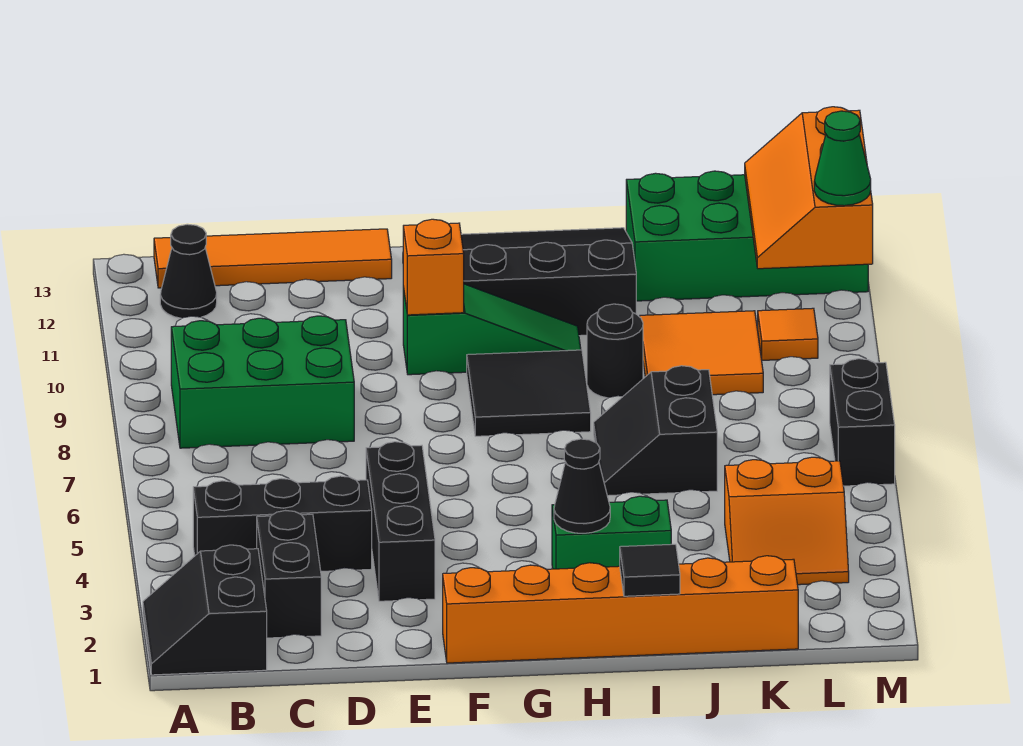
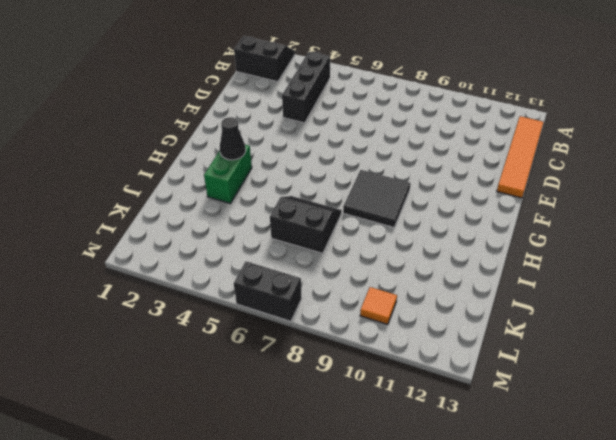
none -> green brick B8:D9 level 1
none -> black cone B12 level 1
none -> black brick C2:C3 level 1

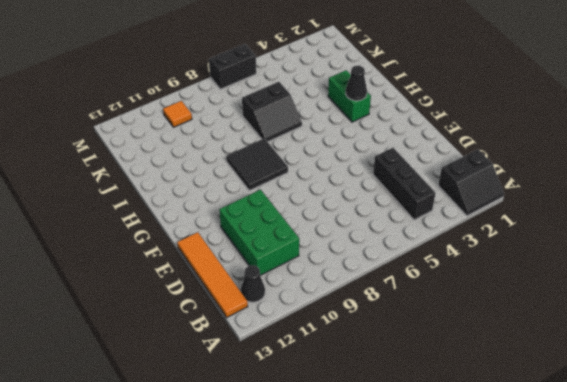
green brick C10:E11 level 1 -> green brick B8:D9 level 1
none -> black brick C2:C3 level 1
none -> black brick E3:E5 level 1
none -> orange brick F1:K1 level 1

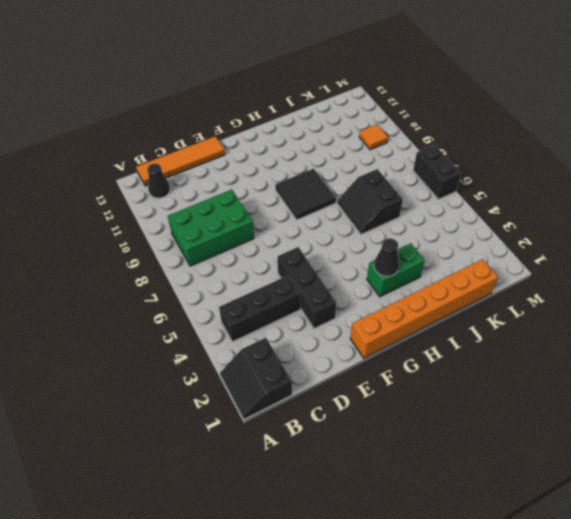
none -> black brick C2:C3 level 1
none -> green slope F10:H10 level 1 top F
none -> black slope G11:I13 level 1 top 11

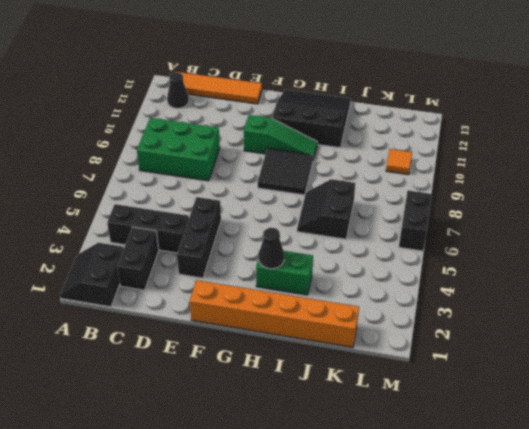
none -> black round brick I9 level 1
none -> orange tile J9:K10 level 1
none -> green brick J12:M13 level 1

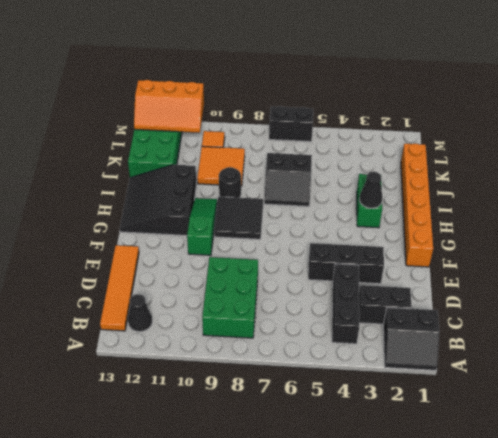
none -> orange slope K3:L4 level 1 top 4
none -> orange brick F10 level 2
none -> black tile I1 level 2

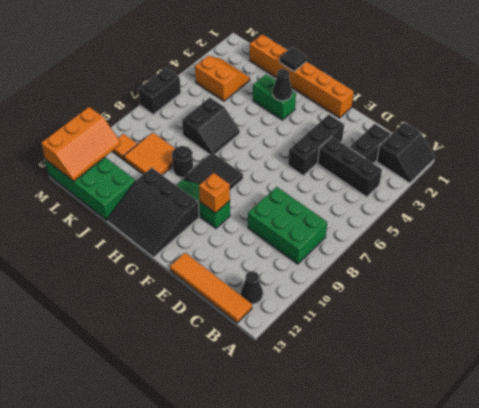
none -> green cone M11 level 3

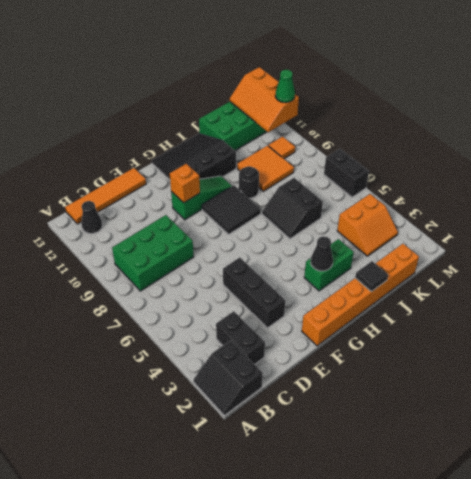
none -> black brick B4:D4 level 1

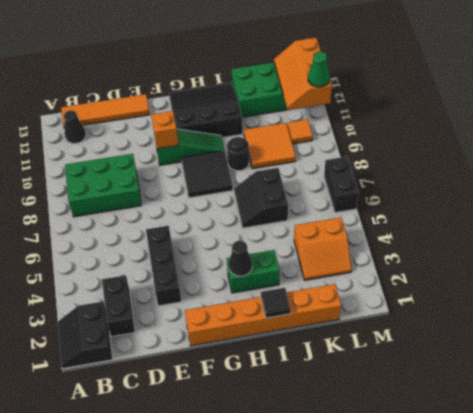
none -> black brick B4:D4 level 1

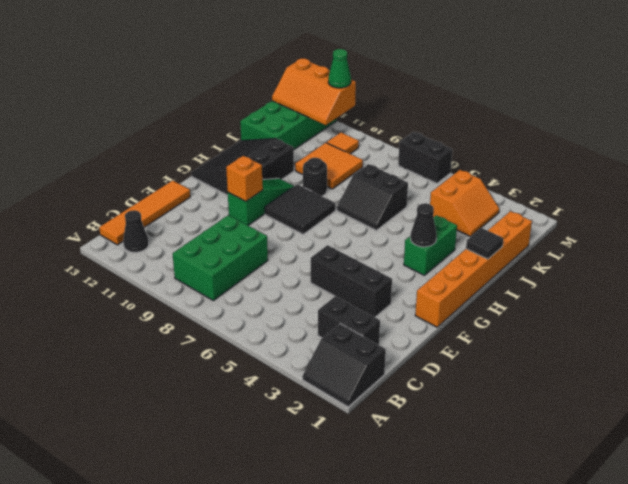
none -> black brick B4:D4 level 1

